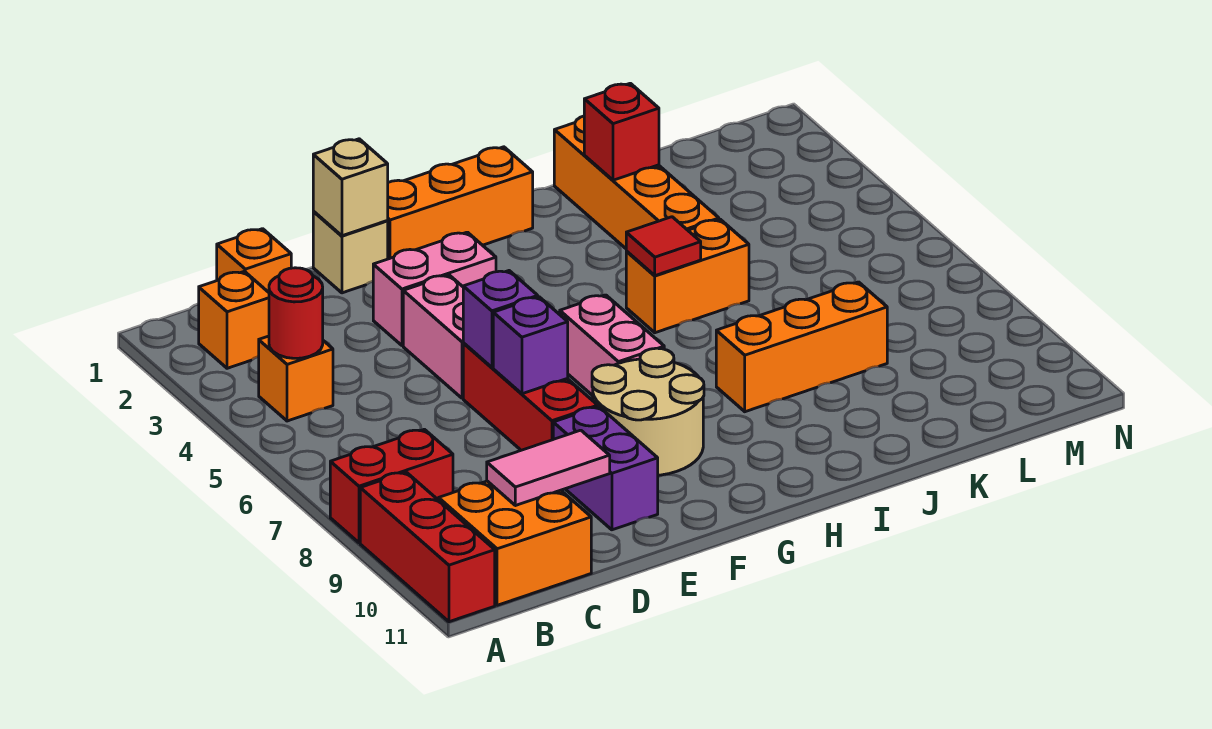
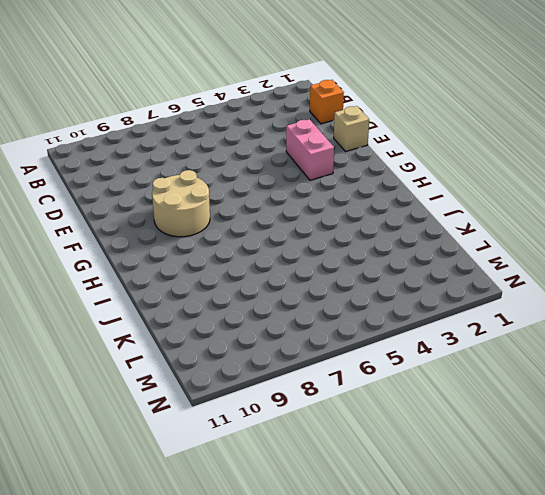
none -> red brick A8:B8 level 1
none -> red brick A9:A11 level 1
none -> orange brick B2 level 1

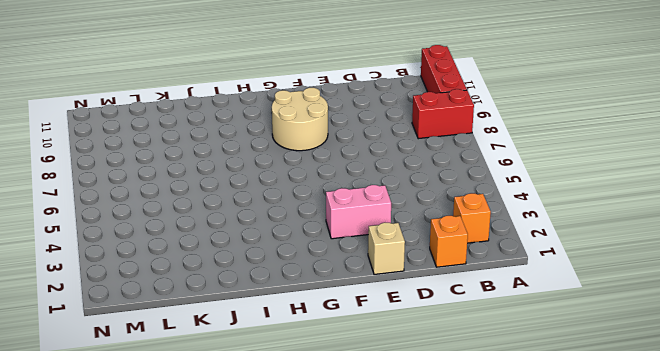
none -> orange brick B4 level 1
none -> orange brick B10:C11 level 1
none -> pink brick E4:E5 level 1

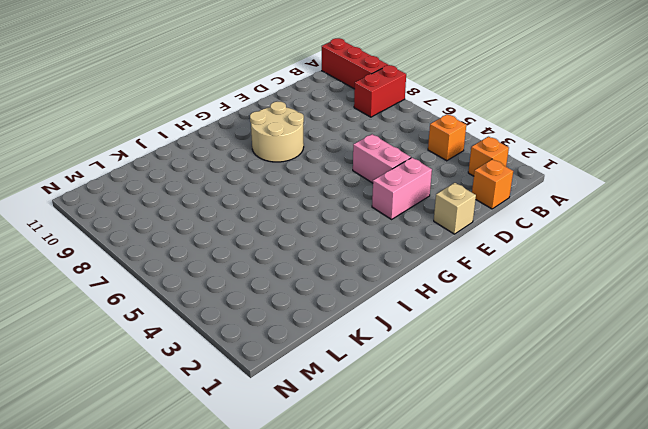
none -> orange brick B10:C11 level 1
none -> red brick E6:E8 level 1
none -> purple brick E9:E10 level 1

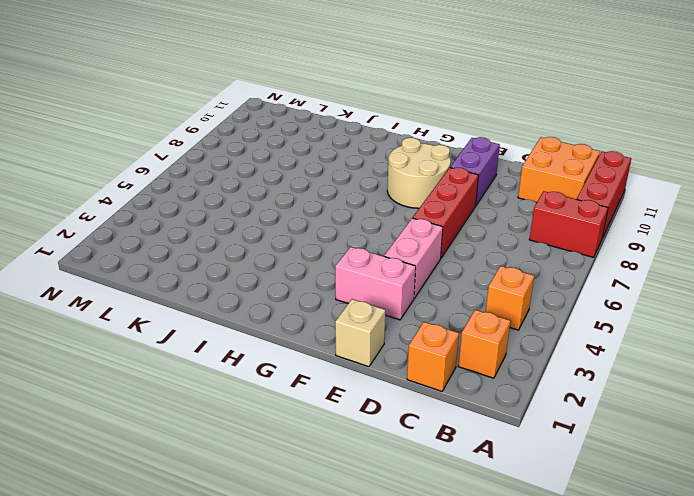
none -> orange brick F1:H1 level 1
none -> pink brick G6:G7 level 1
none -> orange brick I5:J5 level 1

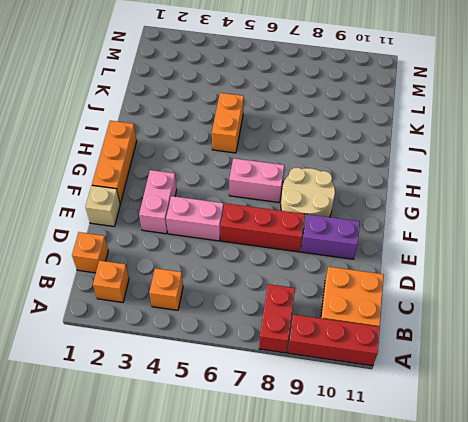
none -> orange brick I8:K8 level 1
none -> orange brick J1:J4 level 1
none -> red round brick B4 level 2

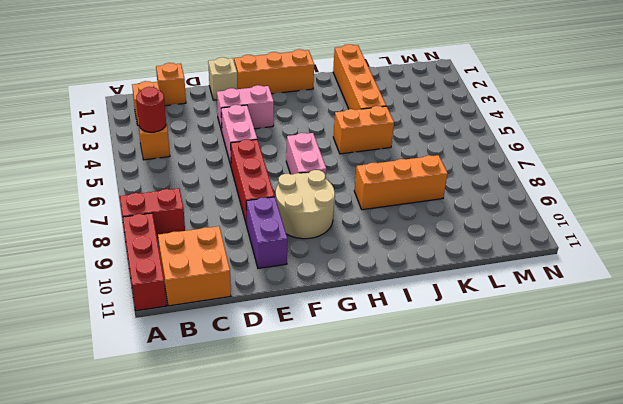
none -> pink tile C10:D10 level 2
none -> tan brick E1 level 2
none -> purple brick E6 level 2

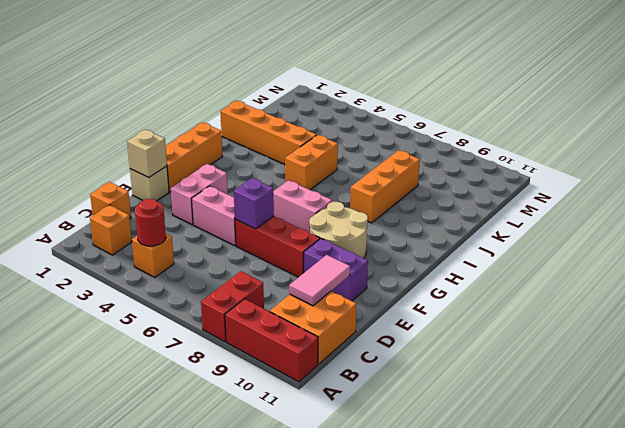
none -> purple brick E7 level 2
none -> red tile I5 level 2
none -> red brick J2 level 2

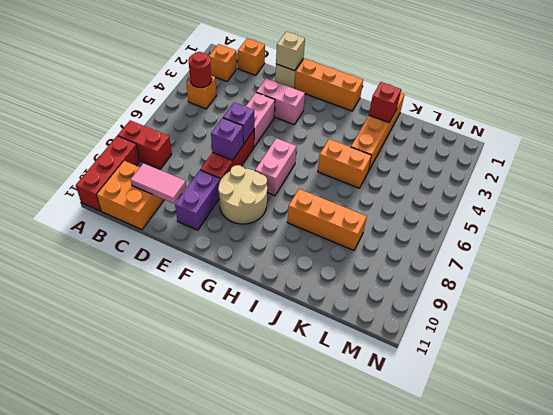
none -> red tile I5 level 2

